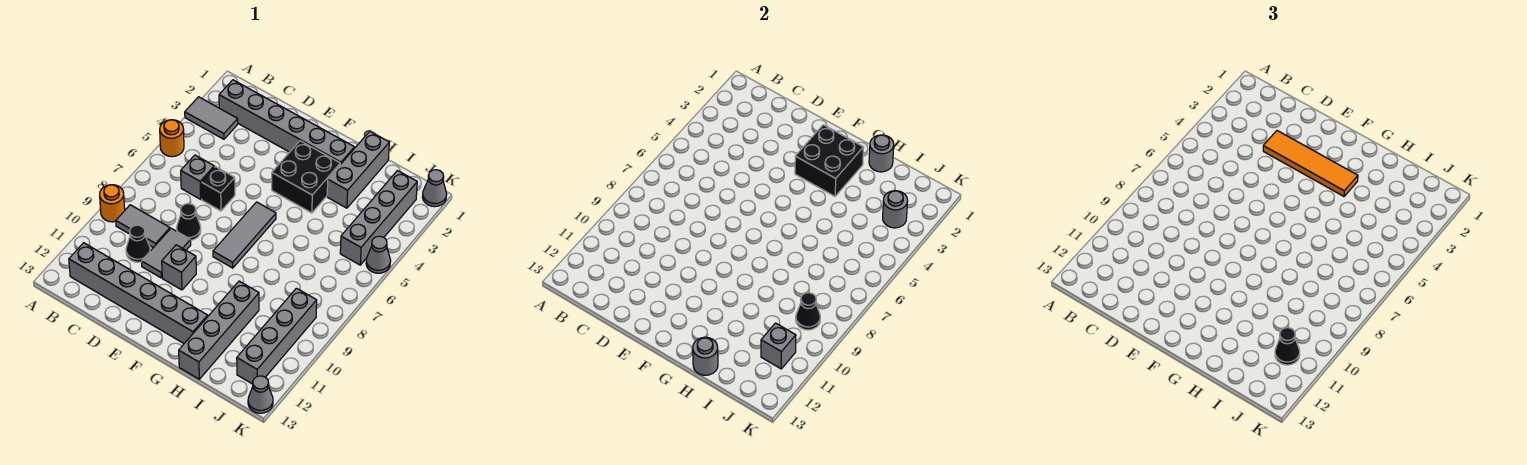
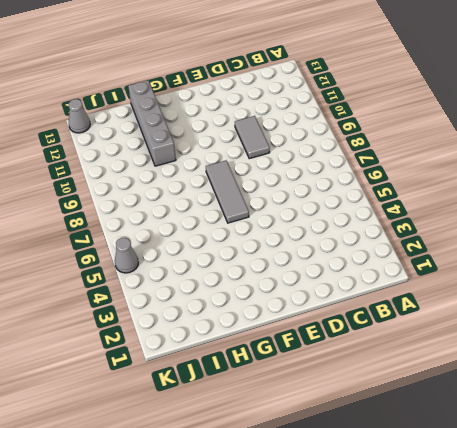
none -> grey tile A3:B3 level 1
none -> orange round brick A5 level 1
none -> orange round brick A9 level 1

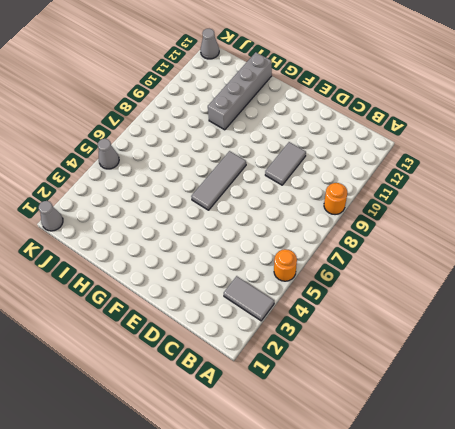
none -> grey brick B2:G2 level 1
none -> grey tile B9:C9 level 1
none -> grey brick B12:G12 level 1

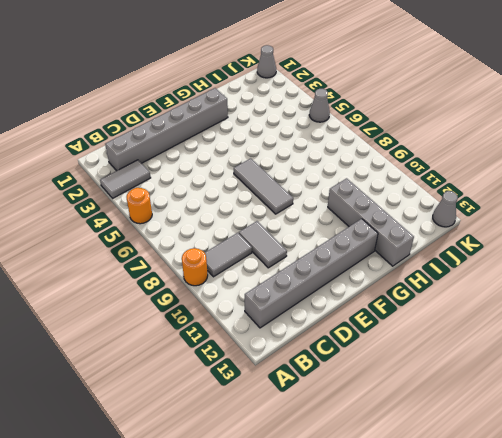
none -> grey brick C6 level 1
none -> black cone C10 level 1
none -> black brick D6 level 1

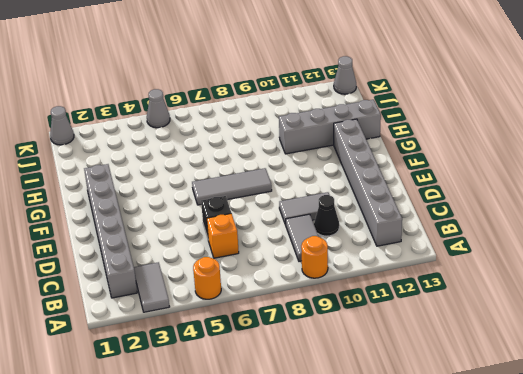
orange brick C6 level 1 -> grey brick C6 level 1
none -> black cone D8 level 1
none -> grey brick E10 level 1
none -> black brick F3:G4 level 1

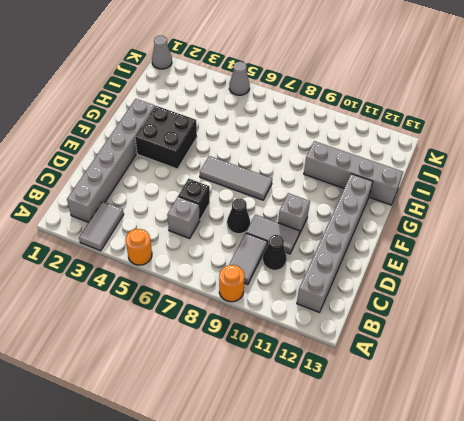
none -> grey brick H1:H3 level 1
none -> grey brick J2:J5 level 1
none -> grey brick J9:J12 level 1

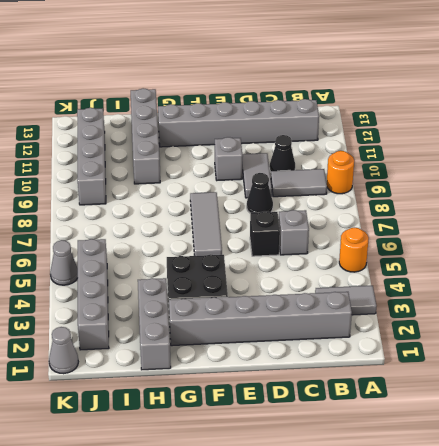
none -> grey cone K13 level 1
none -> black brick F2:G3 level 2
none -> grey round brick H1 level 2

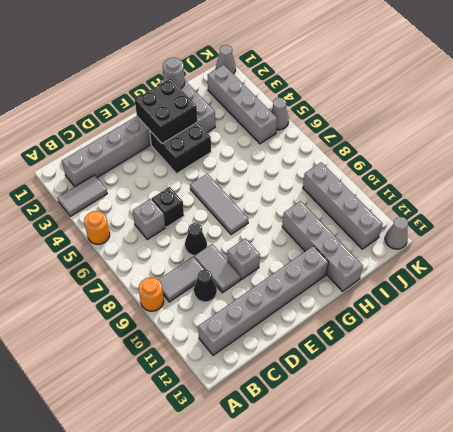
none -> grey round brick H13 level 2
none -> grey round brick J3 level 2
none -> black cone J9 level 2

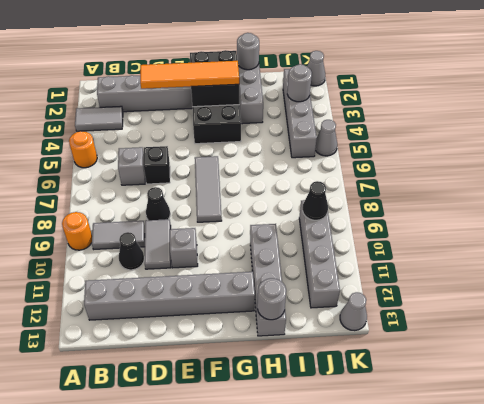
none -> grey brick J11 level 2
none -> black cone J11 level 3

